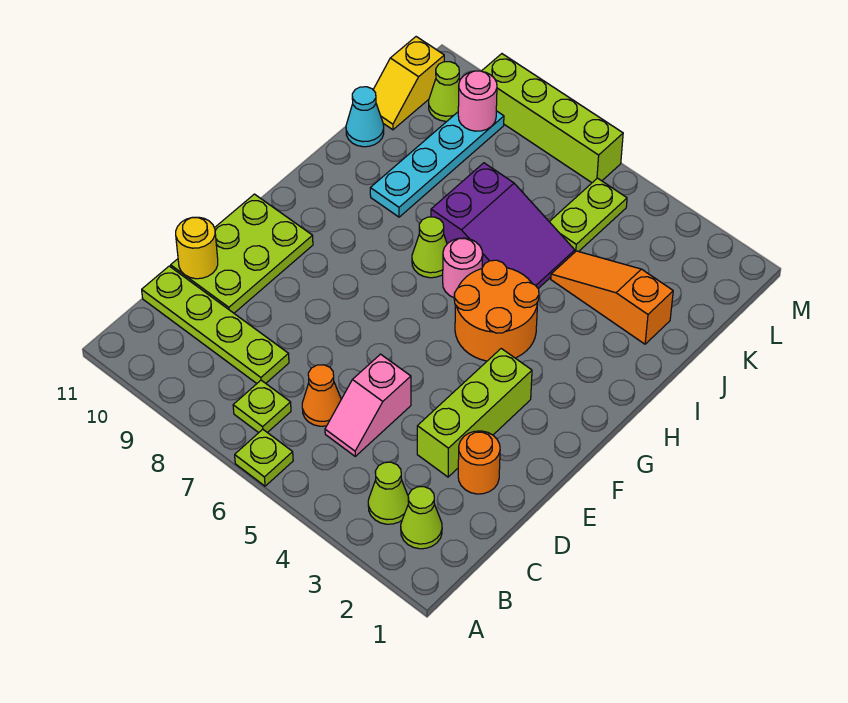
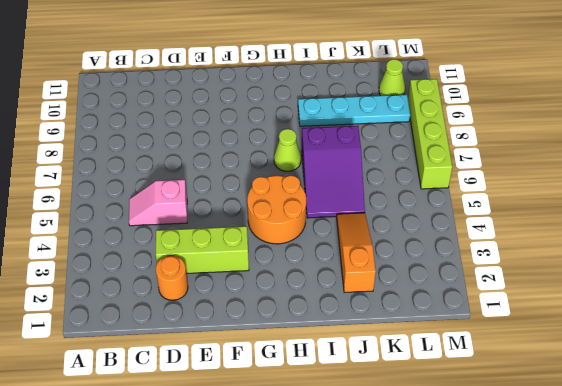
none -> lime plate A6 level 1
none -> lime cone B2 level 1
none -> lime cone B3 level 1

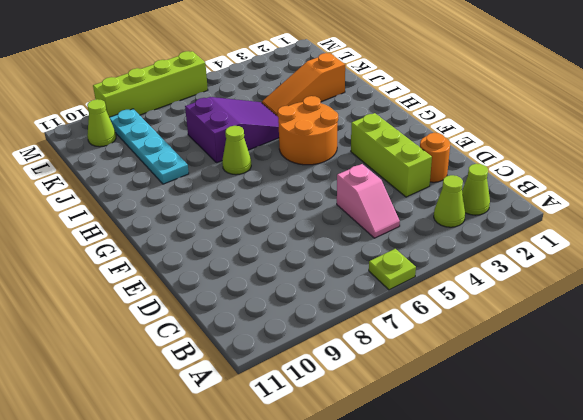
none -> lime plate B7 level 1
none -> orange cone C6 level 1
none -> lime plate C8:C11 level 1

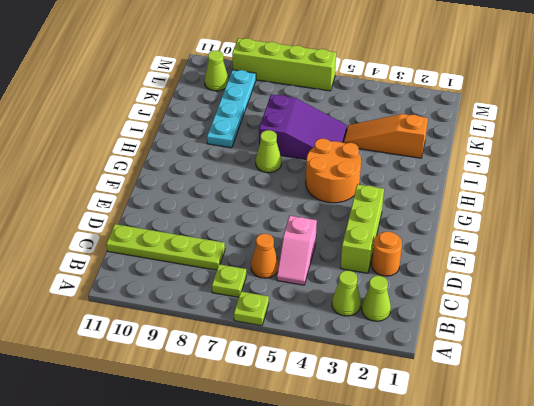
none -> lime plate D10:F11 level 1
none -> pink round brick H6 level 1
none -> cyan cone J11 level 1

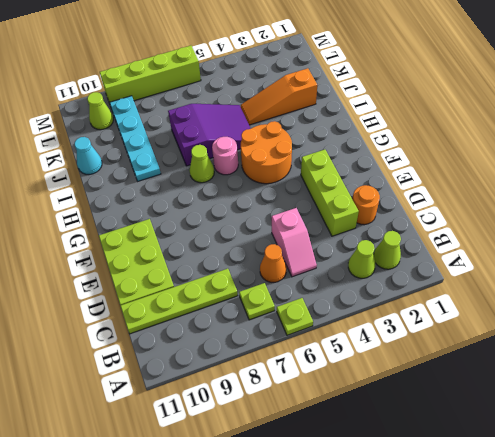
none -> lime plate K5:L5 level 1
none -> yellow slope K11:L11 level 1 top L
none -> yellow round brick D11 level 2

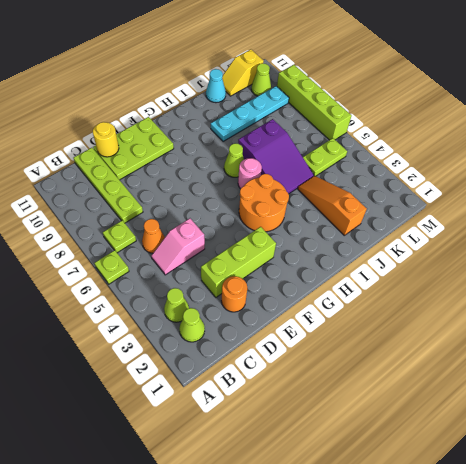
none -> pink round brick L9 level 2

